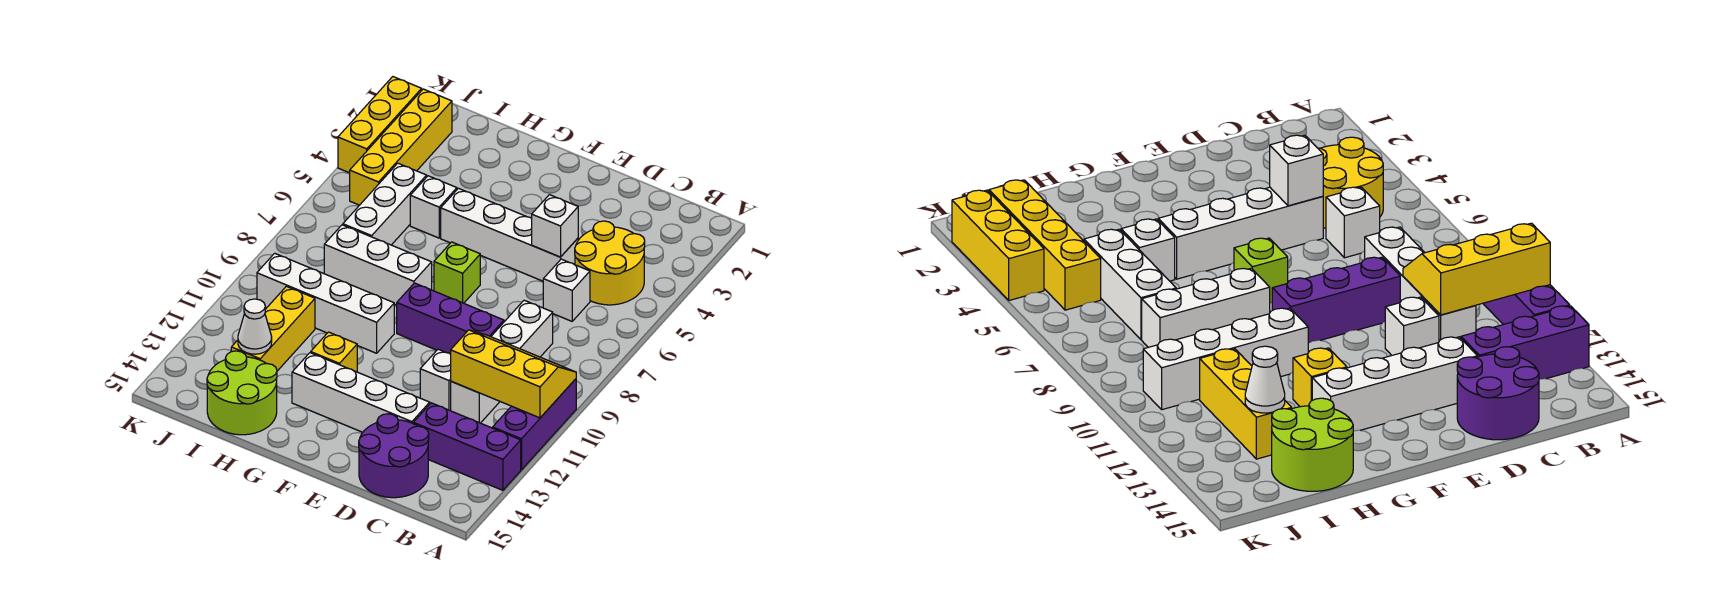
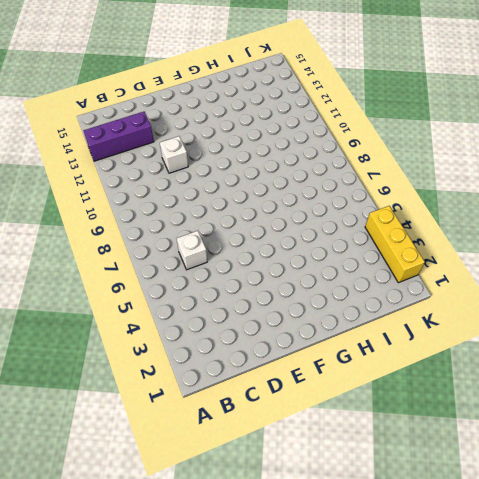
none -> purple brick A10:A12 level 1
none -> yellow round brick B4:C5 level 1
none -> white brick C8:C11 level 1

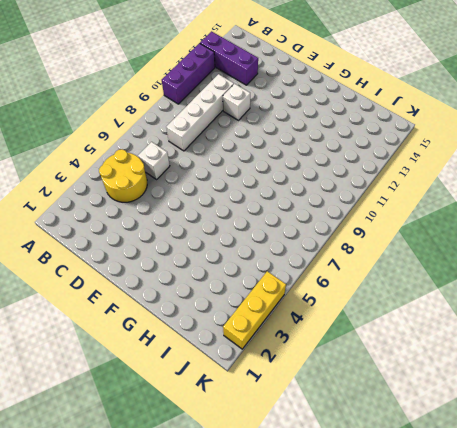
none -> purple round brick C14:D15 level 1
none -> white brick D5:G5 level 1
none -> purple brick D9:F9 level 1

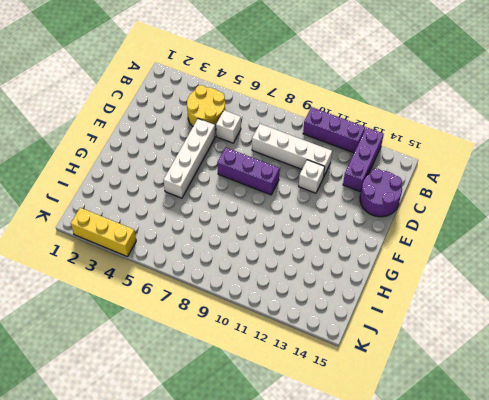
purple brick E7:E9 level 1 -> purple brick D9:F9 level 1
none -> white brick D13:G13 level 1
none -> lime brick F7 level 1
none -> white brick G8:I8 level 1

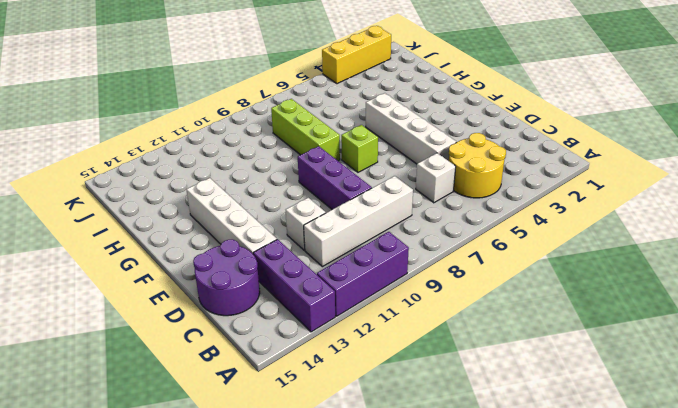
lime brick G8:I8 level 1 -> white brick G8:I8 level 1
none -> white brick G10:J10 level 1
none -> yellow brick G12 level 1
none -> white brick H5 level 1

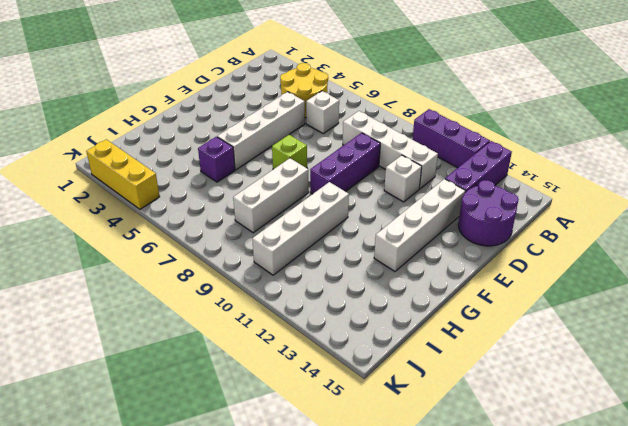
purple brick H5 level 1 -> white brick H5 level 1
none -> yellow brick G12 level 1
none -> lime round brick H14:I15 level 1
none -> white brick I5:I7 level 1

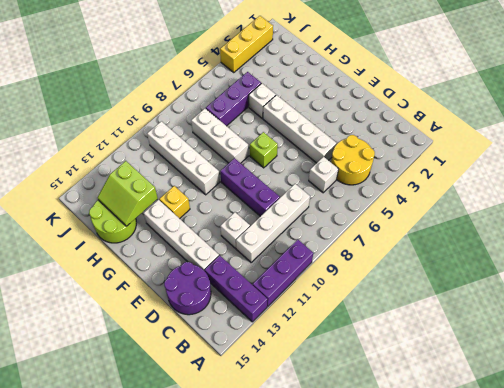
lime slope H13:I14 level 2 top 13 -> white cone I13 level 2
purple brick I5:I7 level 1 -> white brick I5:I7 level 1
none -> yellow brick I11:I13 level 1
none -> yellow brick J2:J5 level 1
none -> yellow slope A10:C11 level 2 top 11

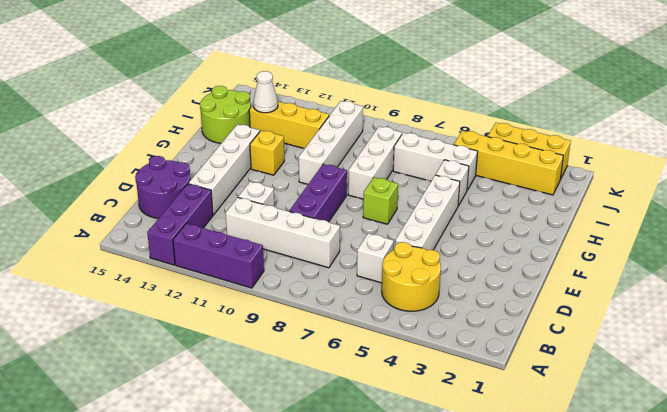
none -> yellow slope A10:C11 level 2 top 11
none -> white brick D5 level 2

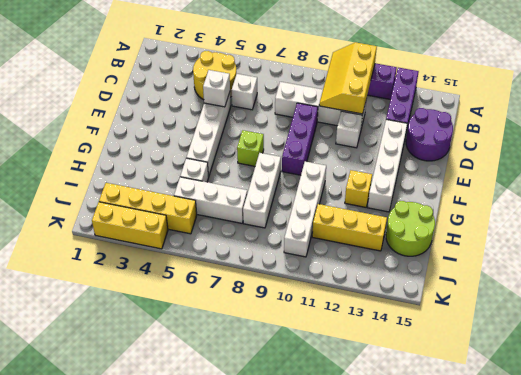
none -> white cone I13 level 2

